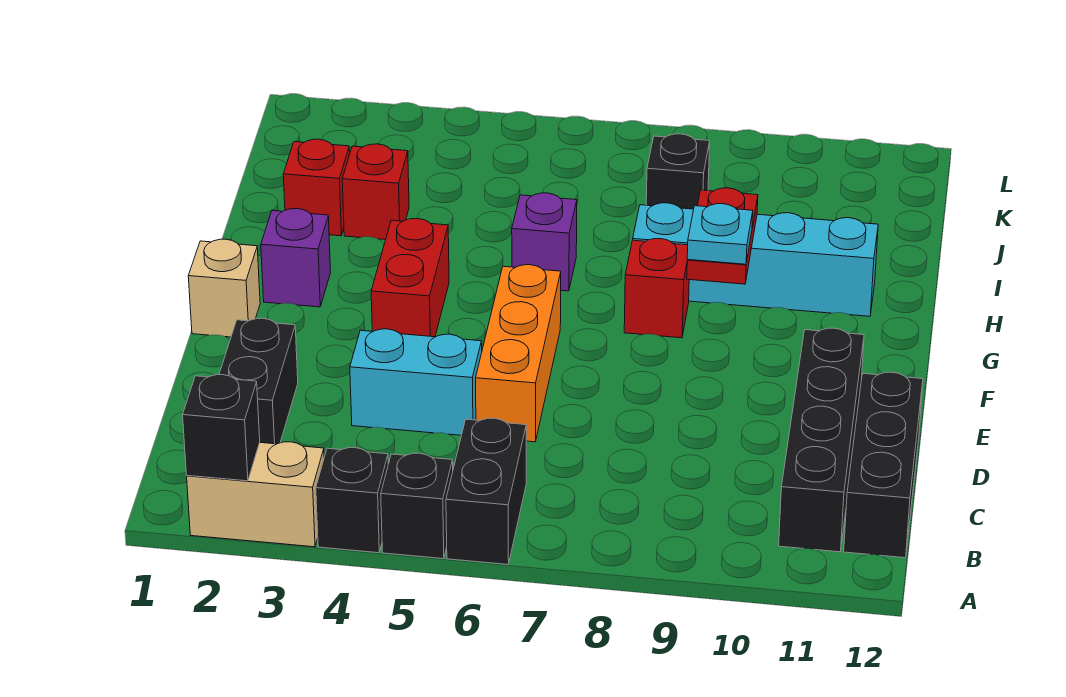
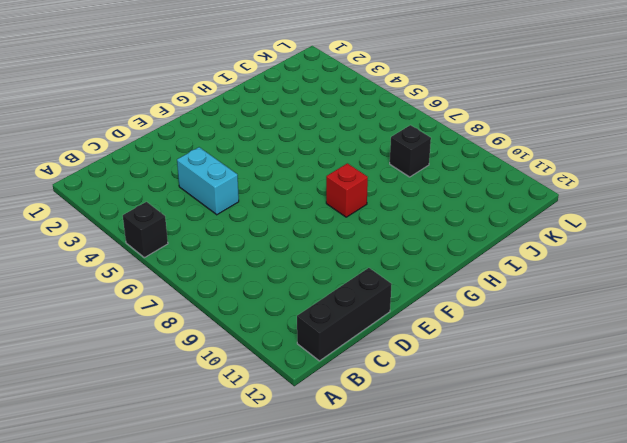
none -> tan brick A2:A3 level 1
none -> black brick A4 level 1
none -> black brick A6:B6 level 1

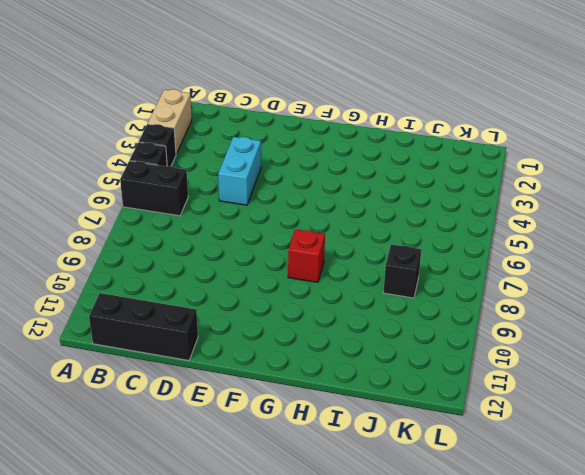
none -> black brick B11:E11 level 1
none -> black brick C2:D2 level 1
none -> orange brick D6:F6 level 1

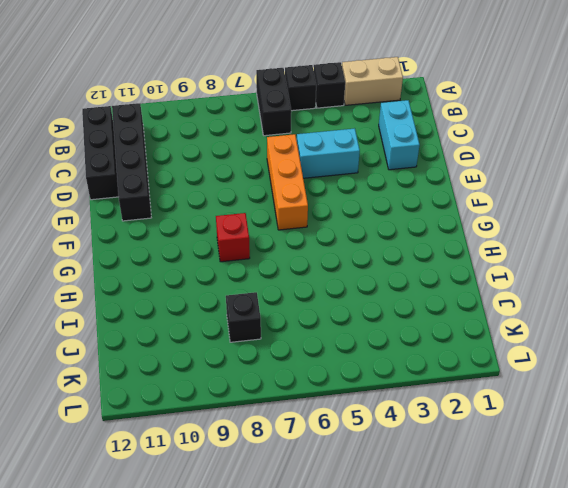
cyan brick C2:D2 level 1 -> black brick C2:D2 level 1
none -> tan brick F1 level 1
none -> red brick F4:G4 level 1
none -> purple brick G2 level 1

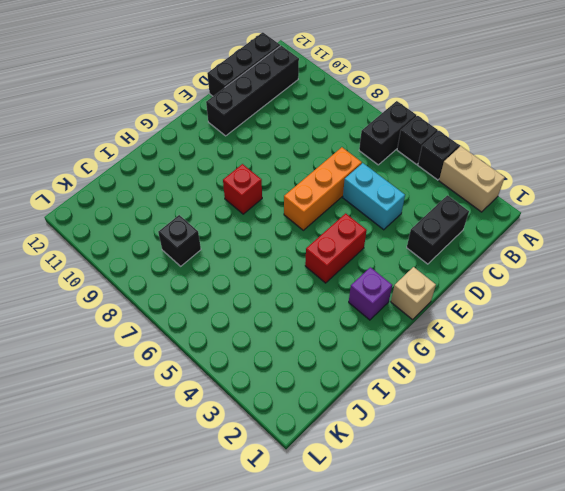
none -> purple brick H6 level 1
none -> cyan brick H8:H11 level 1
none -> red brick I2 level 1

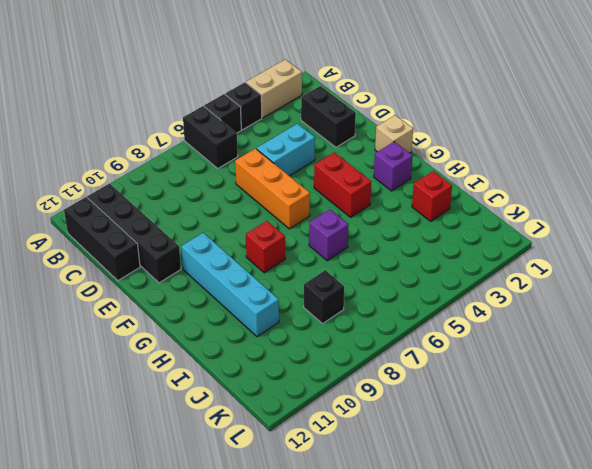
cyan brick F10:I10 level 1 -> cyan brick H8:H11 level 1
none -> red brick I3 level 1
none -> black brick A2 level 2
none -> red plate G9:H9 level 2

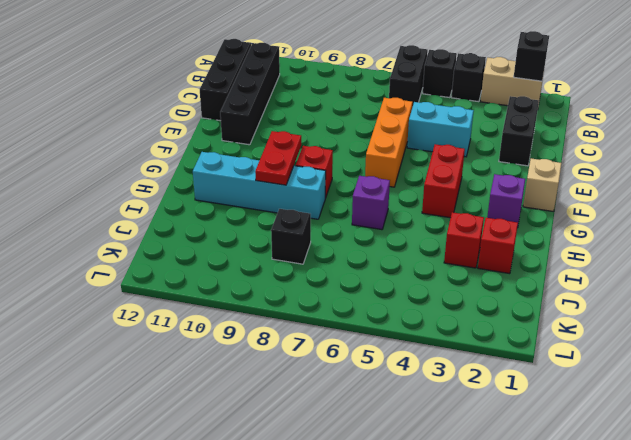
none -> cyan plate G9 level 3

